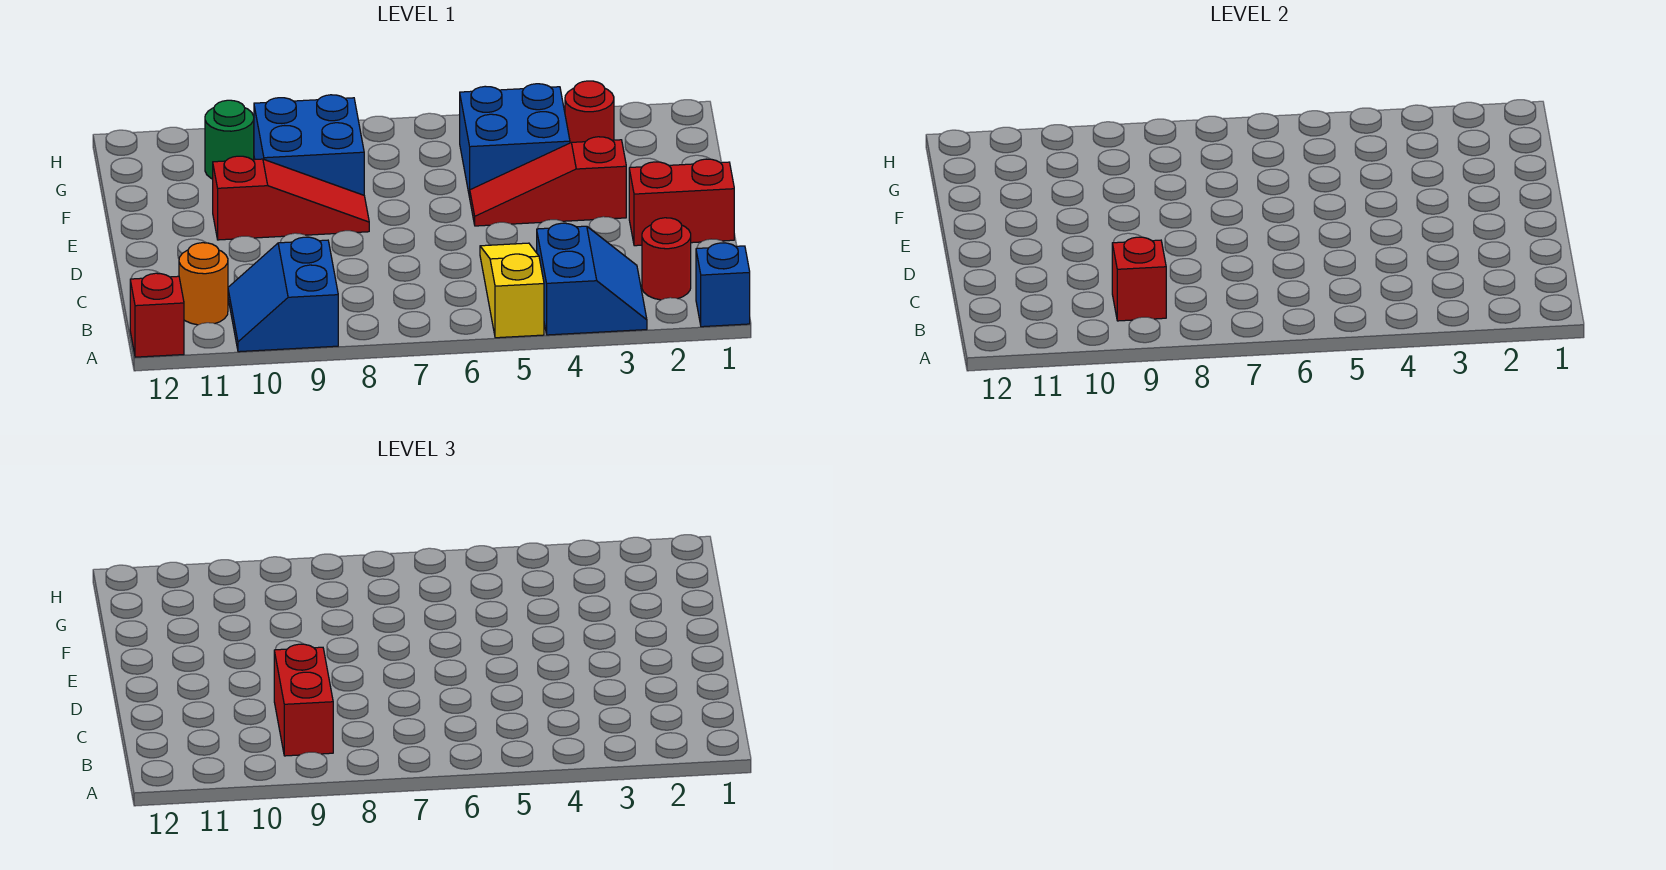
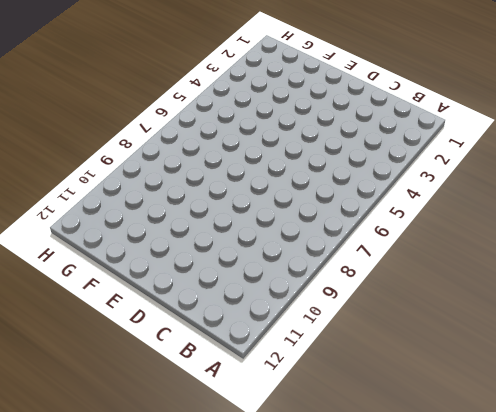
none -> blue brick A1 level 1
none -> blue slope A3:B4 level 1 top 4
none -> yellow slope A5:C5 level 1 top A

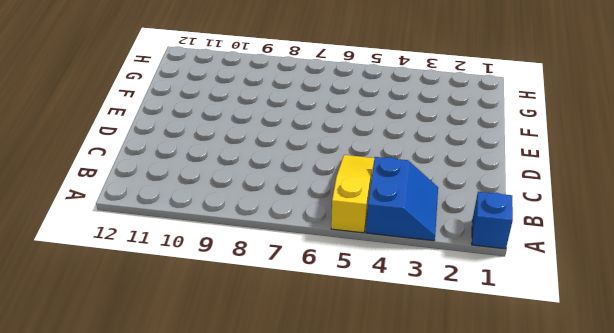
none -> blue slope A9:B10 level 1 top 9
none -> red brick A12 level 1
none -> red round brick B2 level 1

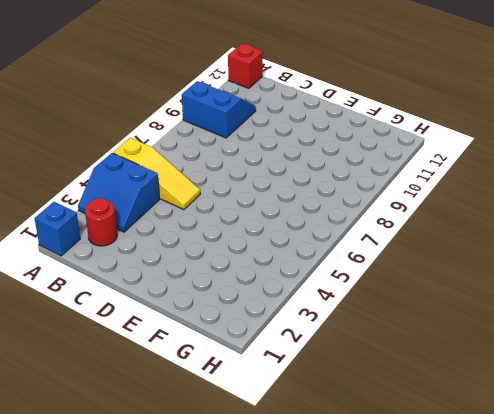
none -> orange round brick B11 level 1
none -> red brick D1:D2 level 1
none -> red slope E3:E5 level 1 top 3

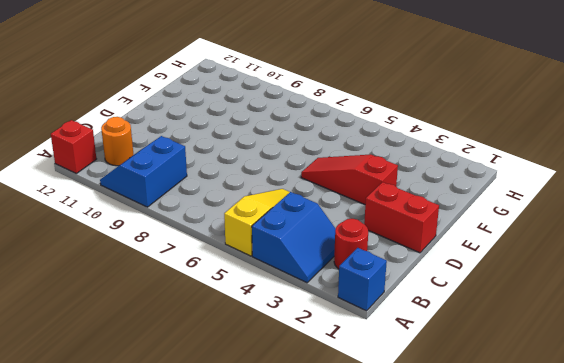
none -> red slope E8:E10 level 1 top 10
none -> blue brick F4:G5 level 1
none -> blue brick F8:G9 level 1

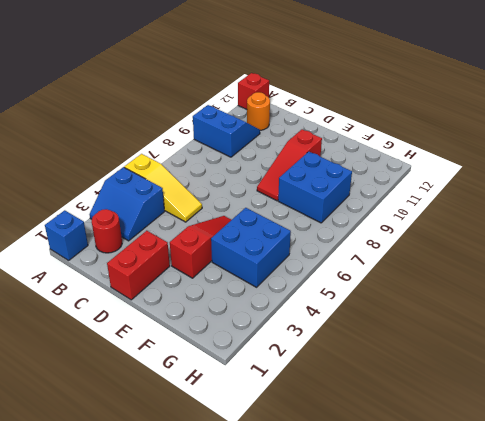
none -> red round brick G3 level 1
none -> green round brick G10 level 1
none -> red brick B9 level 2

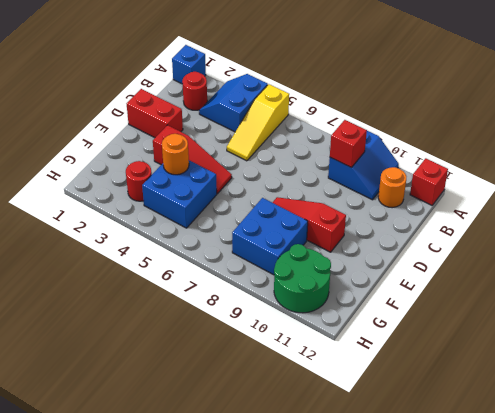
orange round brick F4 level 2 -> none
green round brick G10:H11 level 1 -> green round brick G10 level 1
none -> red brick B9:C9 level 3

